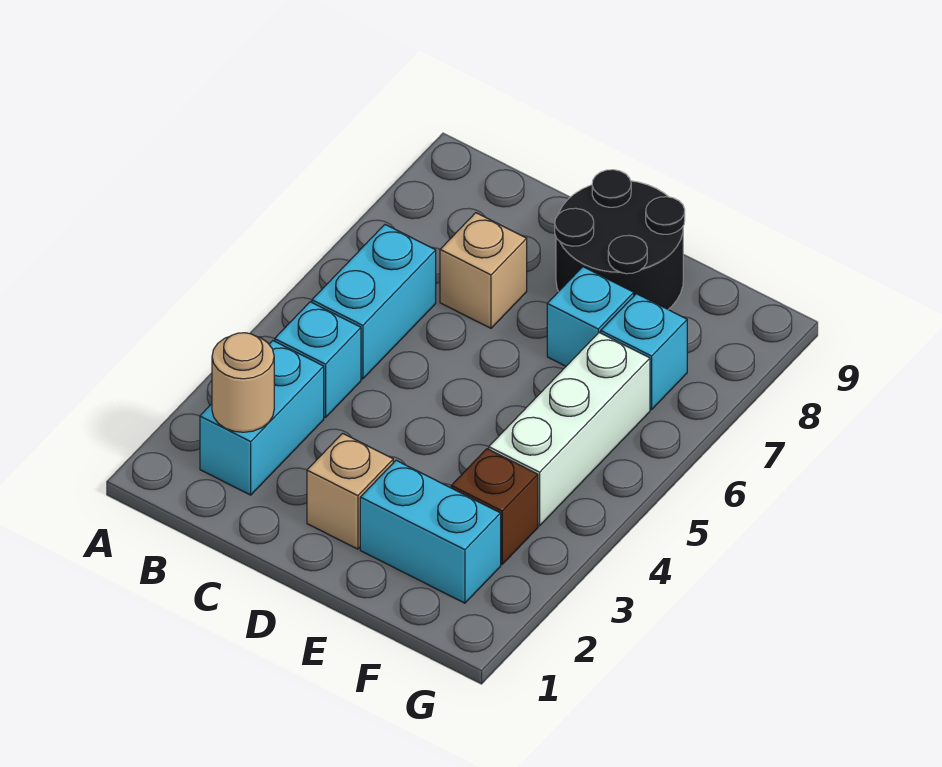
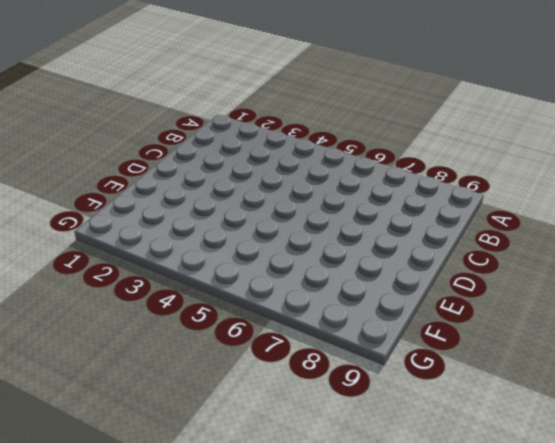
none -> cyan brick B2:B3 level 1
none -> cyan brick B4 level 1
none -> cyan brick B5:B6 level 1

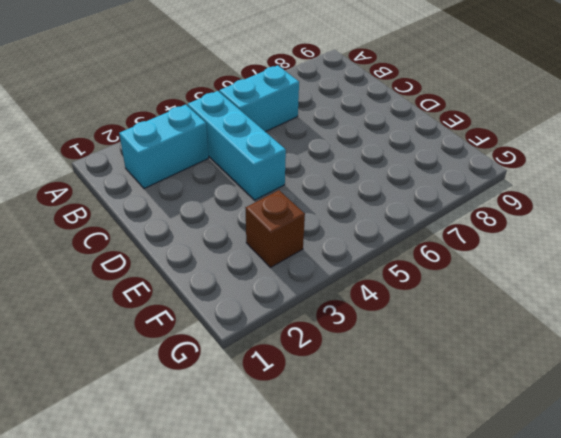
cyan brick B4:D4 level 1 -> cyan brick B4 level 1
none -> tan brick C7 level 1
none -> tan brick D2 level 1
none -> black round brick D8:E9 level 1

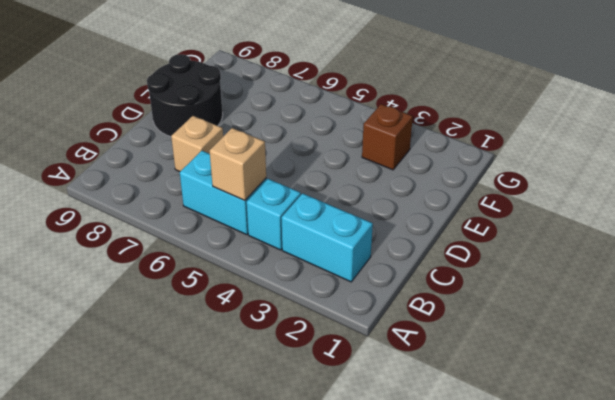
tan brick B5 level 2 -> tan brick D2 level 1
none -> cyan brick E2:F2 level 1
none -> cyan brick E7 level 1
none -> white brick F4:F6 level 1

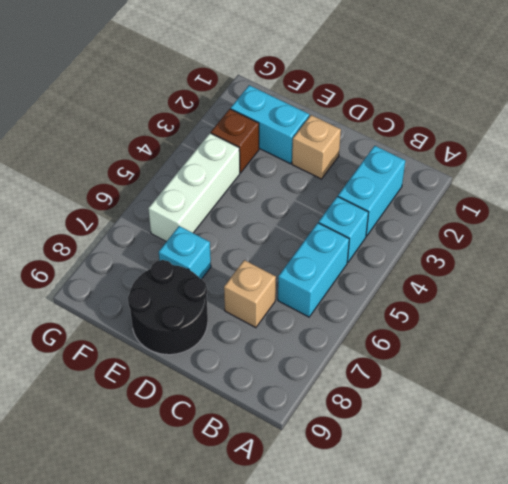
none -> cyan brick F7 level 1
none -> tan round brick B2 level 2

